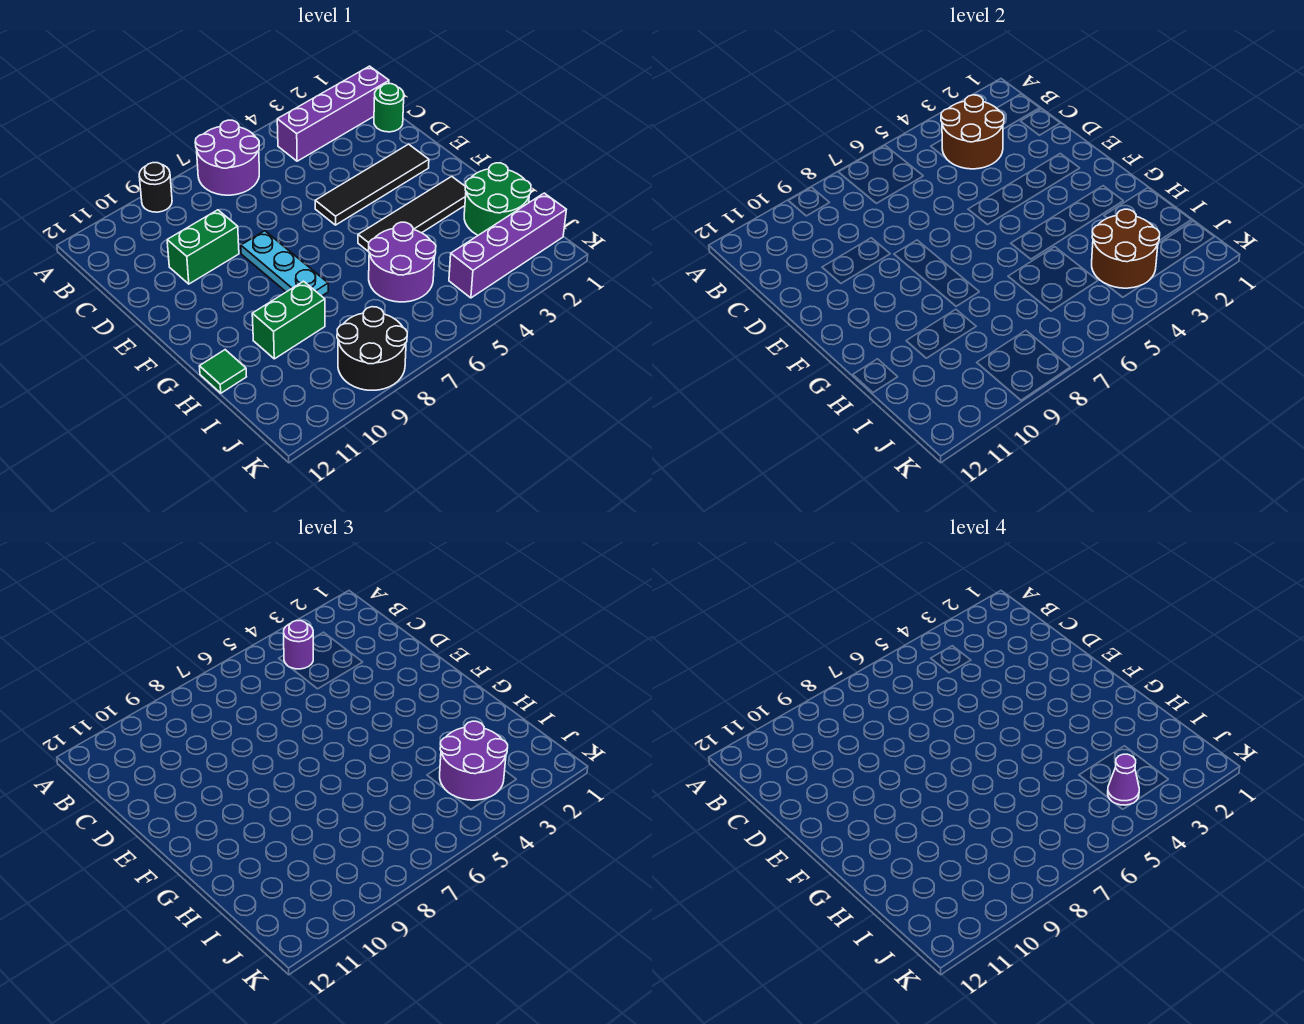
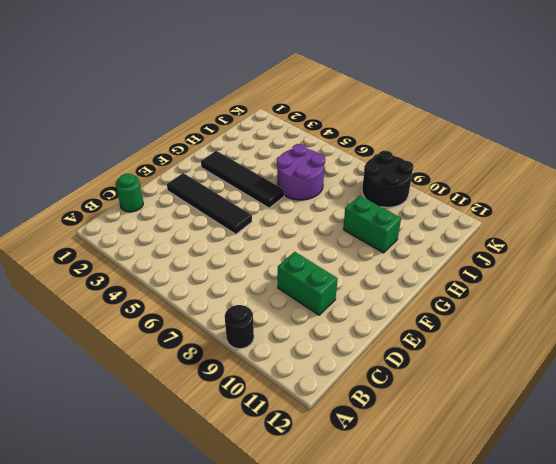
none -> purple round brick A6:B7 level 1
none -> purple brick B1:B4 level 1
none -> cyan plate E8:G8 level 1

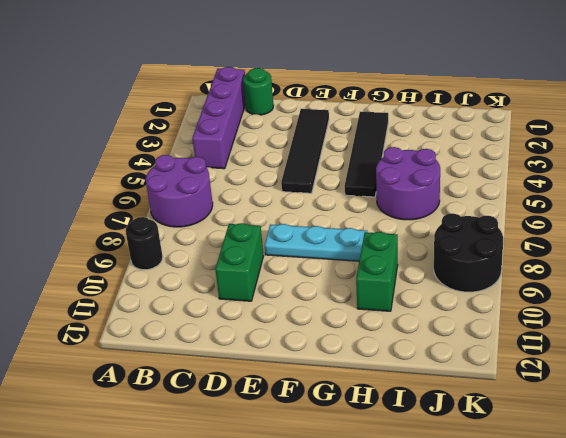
none -> green round brick H1:I2 level 1
none -> green tile H12 level 1
none -> purple brick J1:J4 level 1

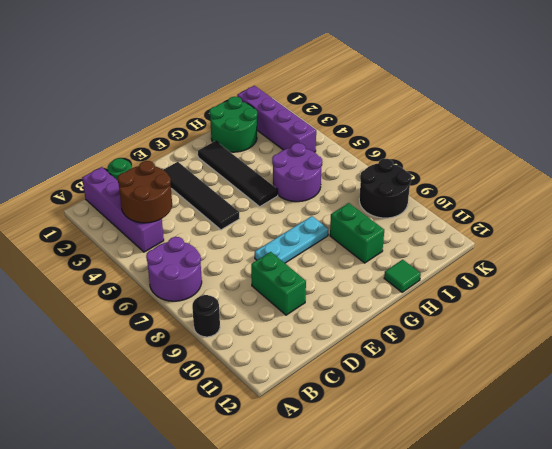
none -> brown round brick I3:J4 level 2
none -> purple round brick B4 level 3
none -> purple round brick I3:J4 level 3

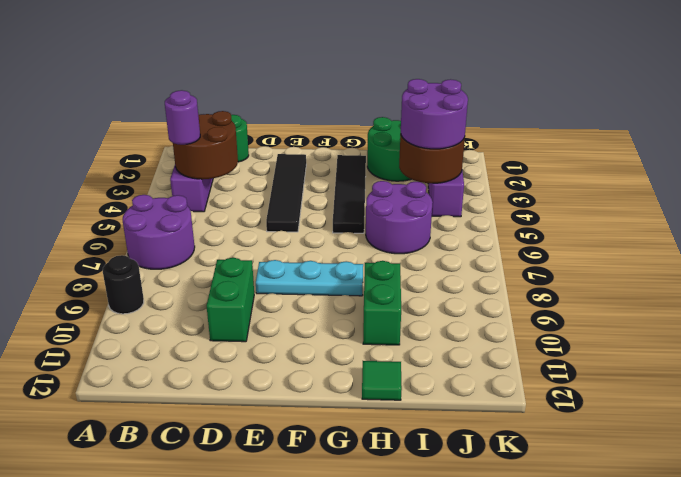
none -> black round brick J8:K9 level 1
none -> purple cone J4 level 4

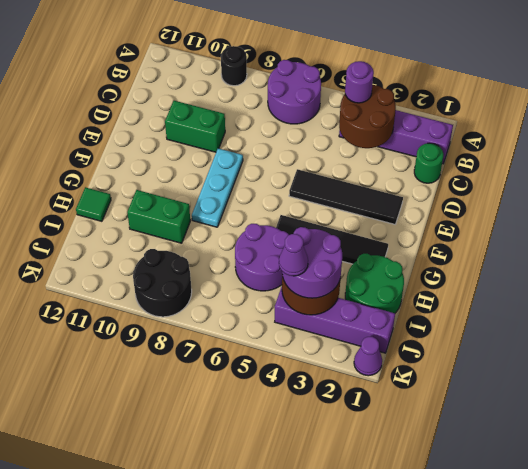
purple cone K1 level 1 -> none

